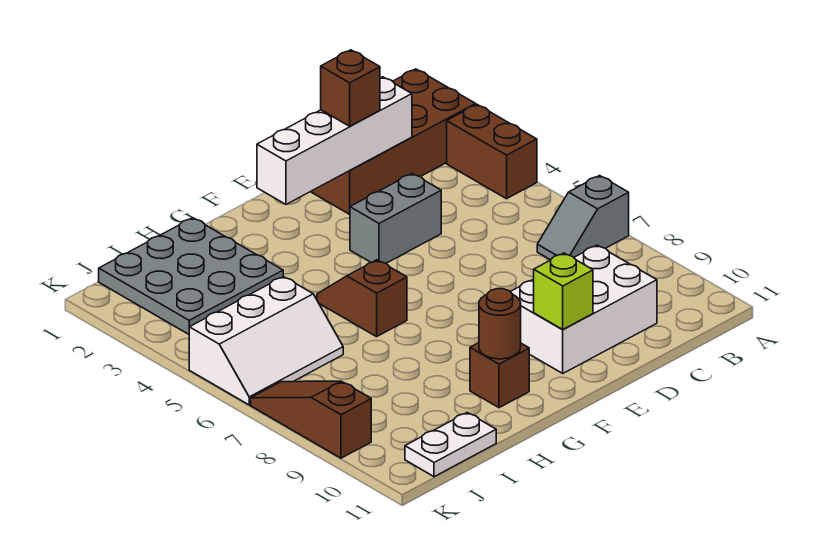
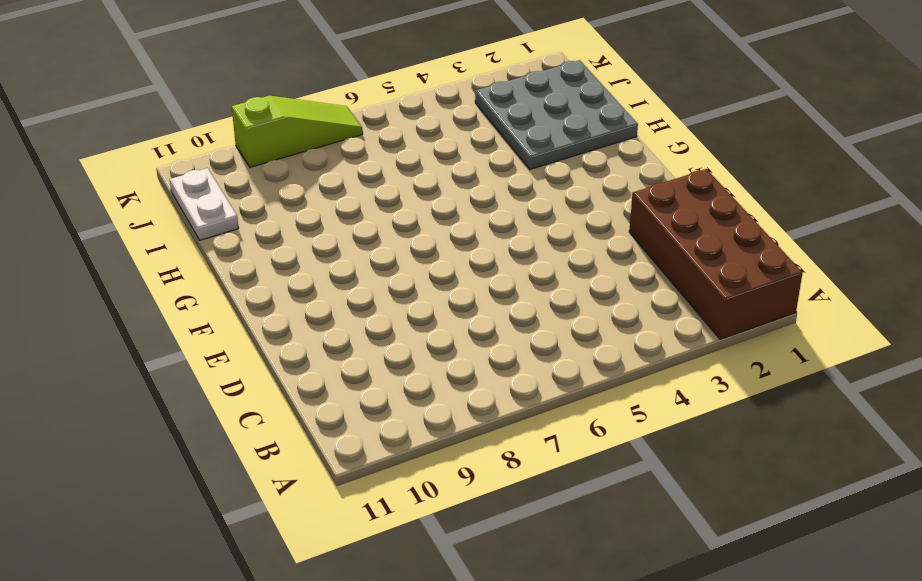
lime slope K7:K9 level 1 top 9 -> brown slope K7:K9 level 1 top 9
none -> brown brick A3:A4 level 1
none -> grey slope A7:B7 level 1 top A
none -> white brick C9:E10 level 1

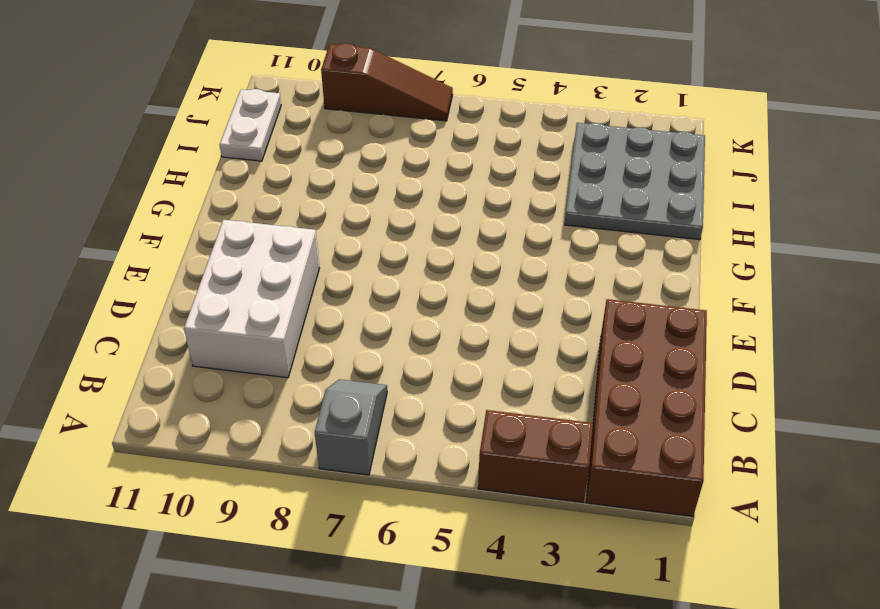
none -> grey brick D4:E4 level 1
none -> brown slope G5:G6 level 1 top 6
none -> brown brick G10 level 1

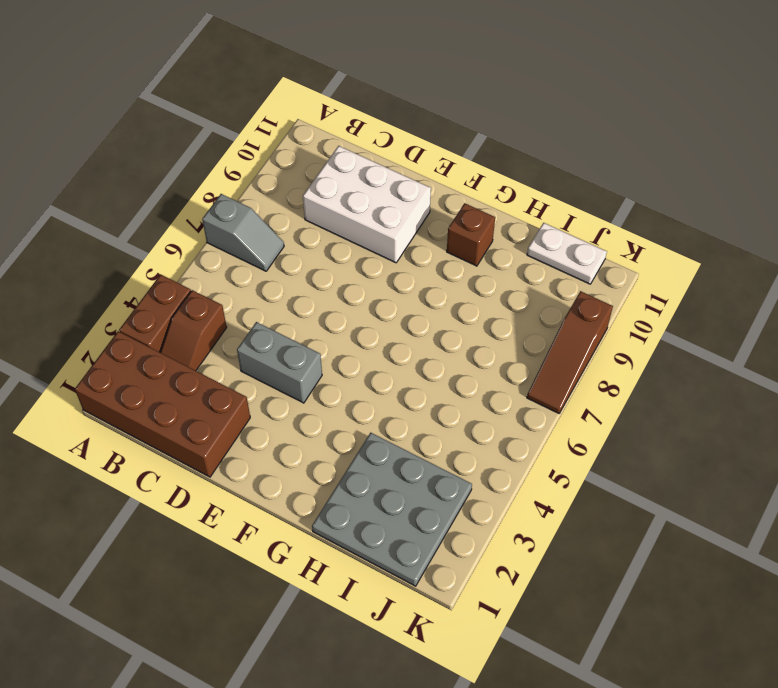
brown slope B3:B4 level 1 top 4 -> brown slope G5:G6 level 1 top 6
none -> white slope I5:K6 level 1 top 5
none -> white brick C2:F2 level 2
none -> lime brick E10 level 2

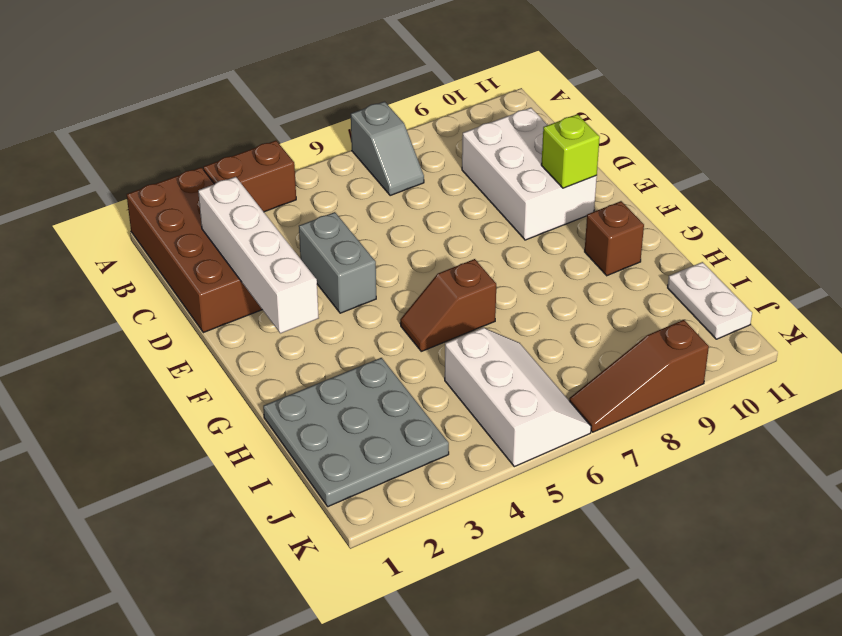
none -> brown round brick G10 level 2
none -> brown brick D2 level 3

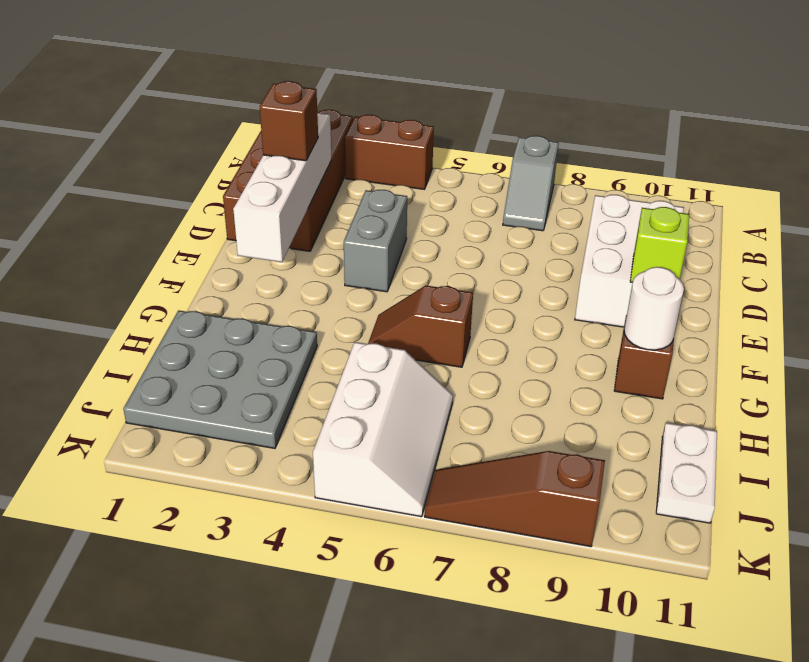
white round brick G10 level 2 -> brown round brick G10 level 2

